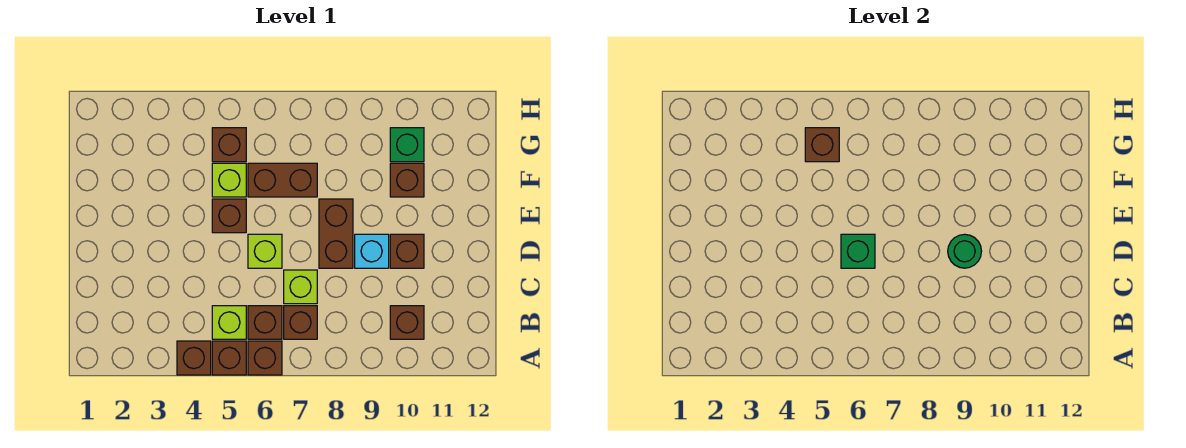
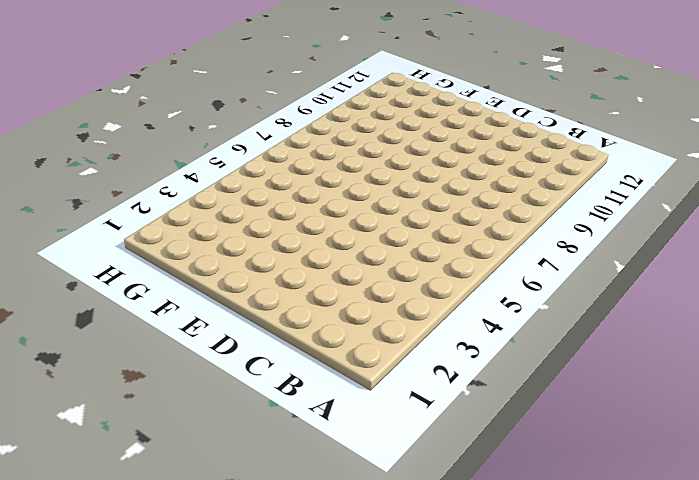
none -> brown brick A4 level 1
none -> brown brick A5 level 1
none -> brown brick A6 level 1

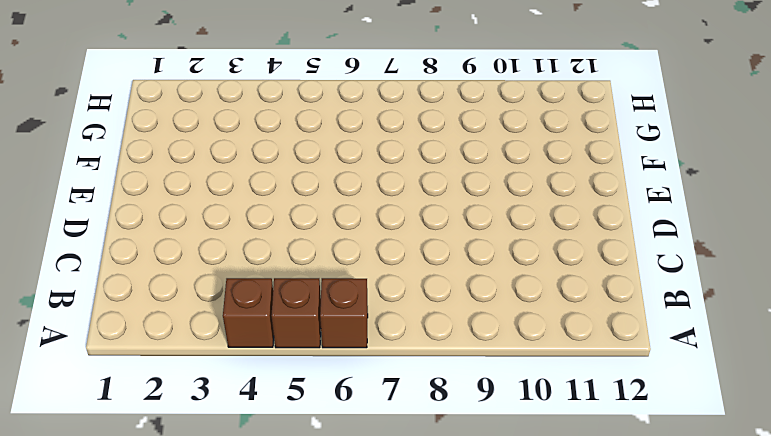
none -> lime brick B5 level 1
none -> brown brick B6 level 1
none -> brown brick B7 level 1

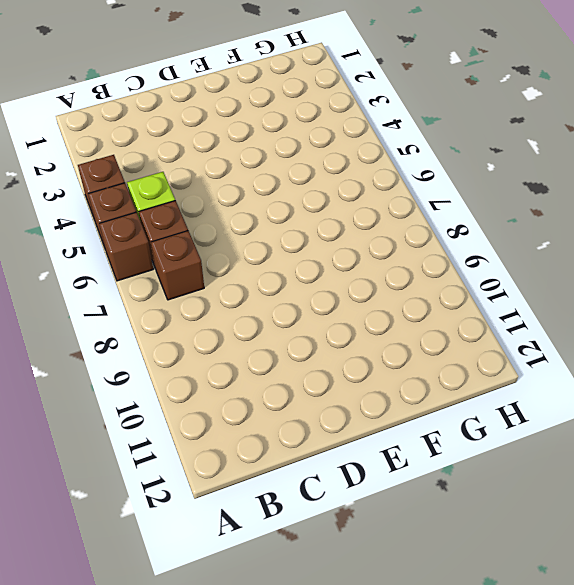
none -> brown brick B10 level 1
none -> lime brick C7 level 1
none -> lime brick D6 level 1

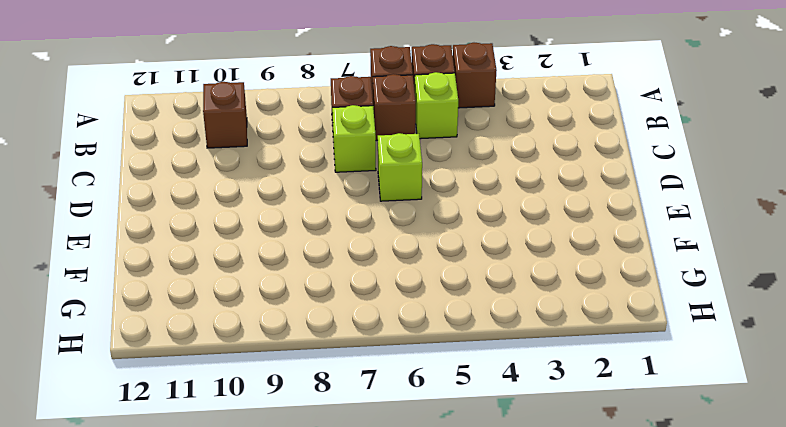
none -> brown brick D8:E8 level 1
none -> cyan brick D9 level 1
none -> brown brick D10 level 1

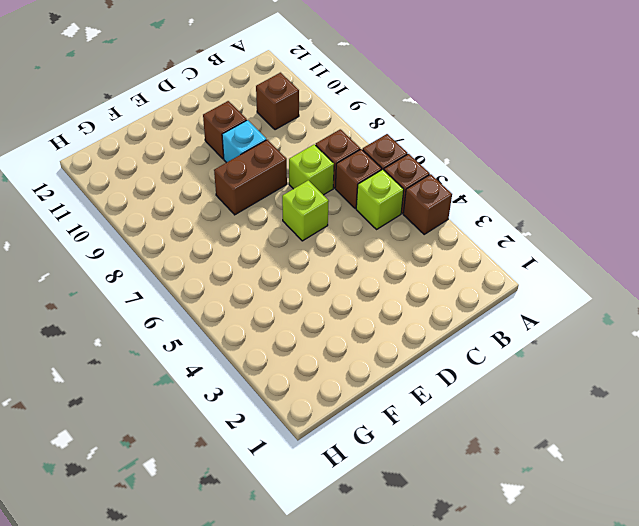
none -> brown brick E5 level 1
none -> lime brick F5 level 1
none -> brown brick F6:F7 level 1

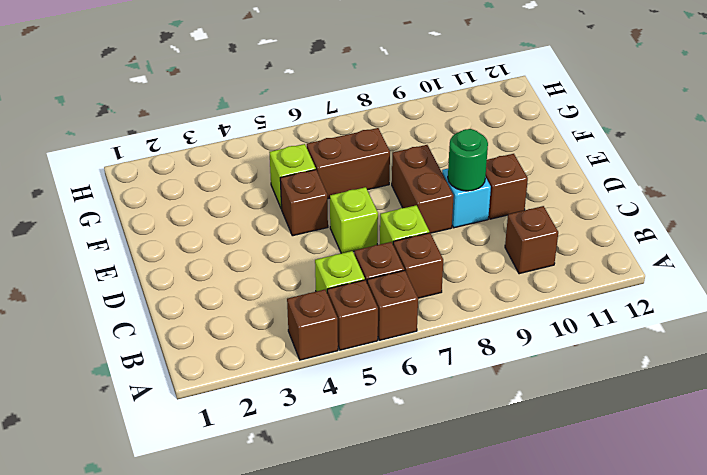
none -> brown brick F10 level 1
none -> brown brick G5 level 1
none -> green brick G10 level 1

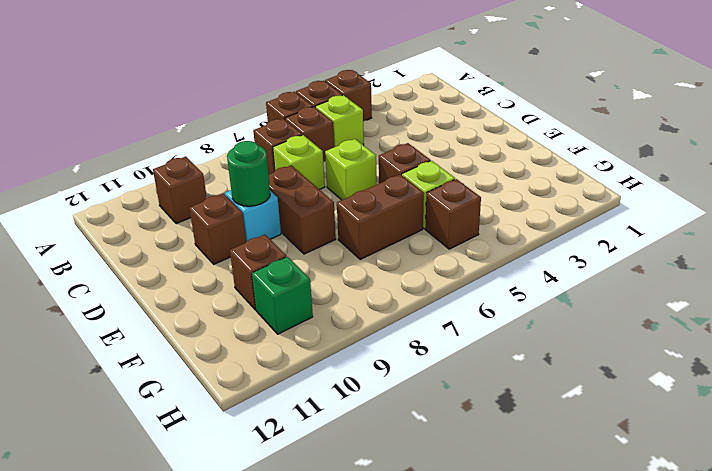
none -> green brick D6 level 2
none -> brown brick G5 level 2

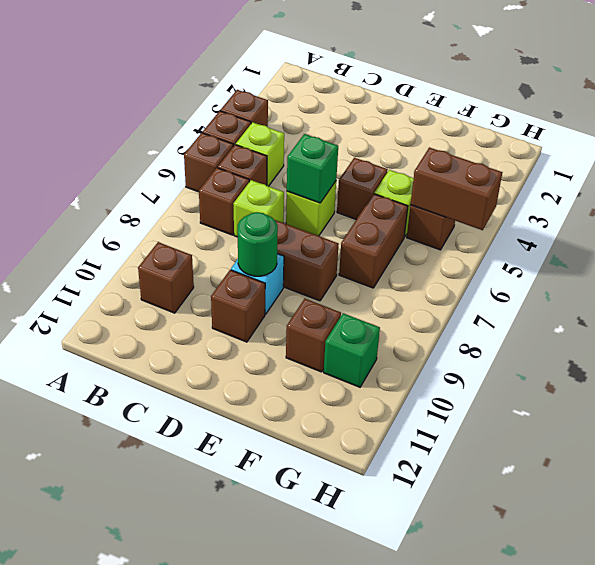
brown brick G5:H5 level 2 -> brown brick G5 level 2

